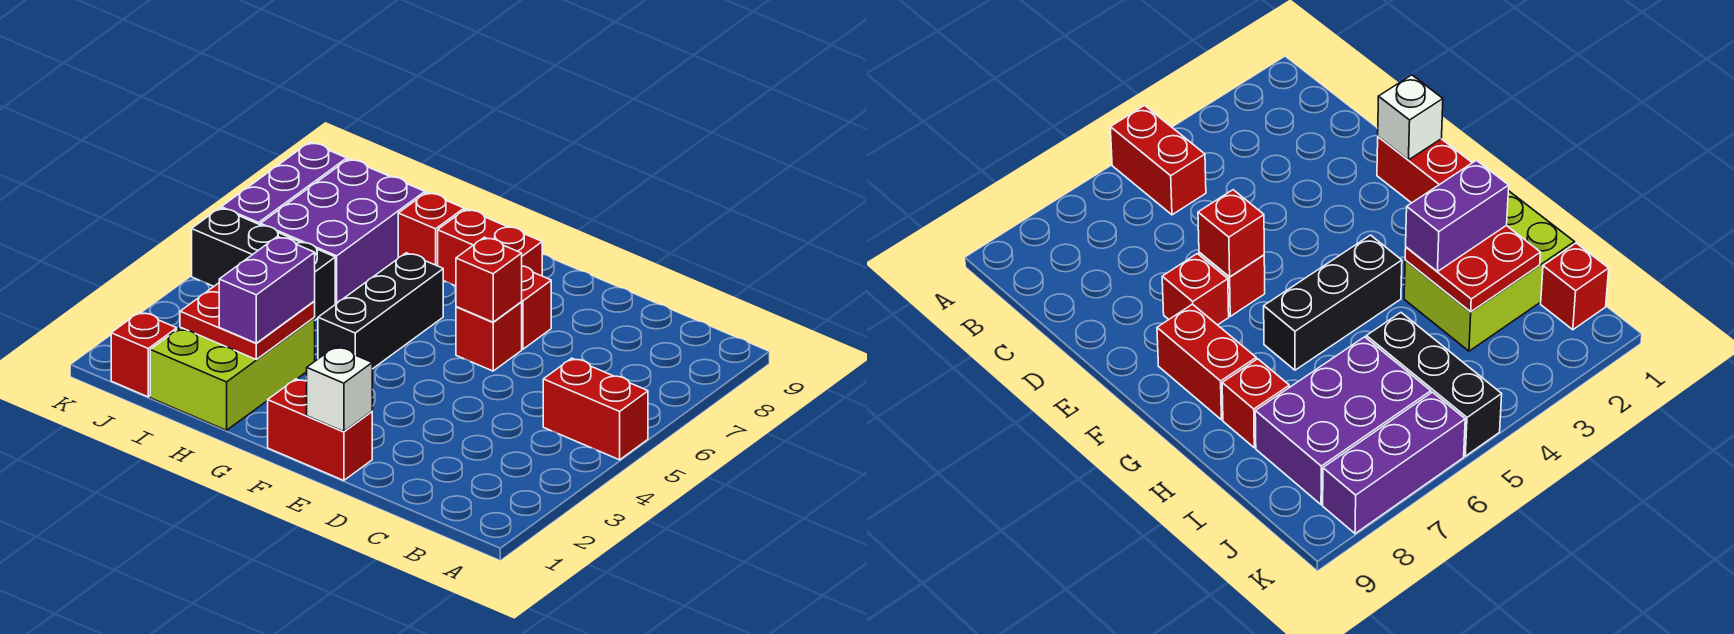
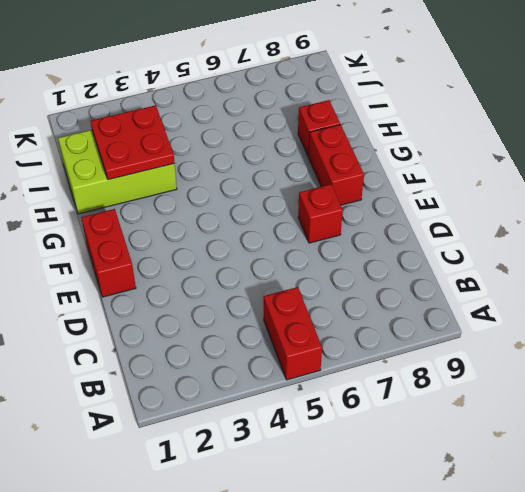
none -> red brick E6 level 1
none -> black brick G4:G6 level 1
none -> black brick I5:K5 level 1

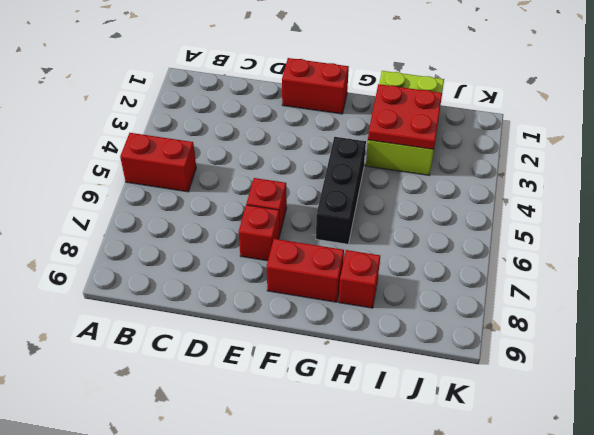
none -> black brick I5:K5 level 1
none -> purple brick I6:J8 level 1
none -> red brick J1 level 1

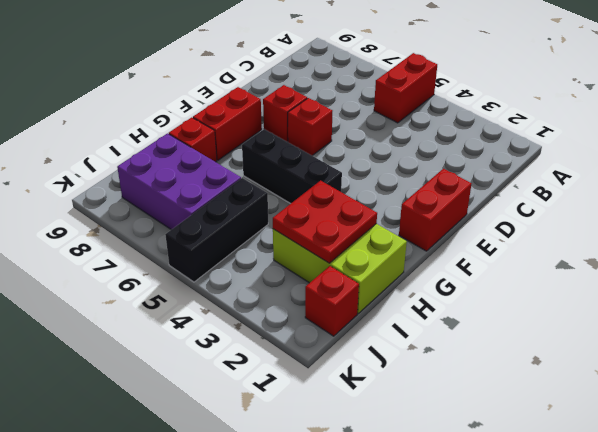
none -> purple brick K6:K8 level 1
none -> white brick E1 level 2
none -> red brick E6 level 2

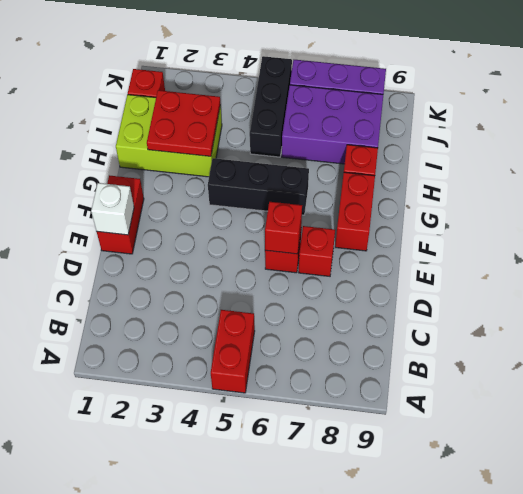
none -> purple brick H2:H3 level 3

